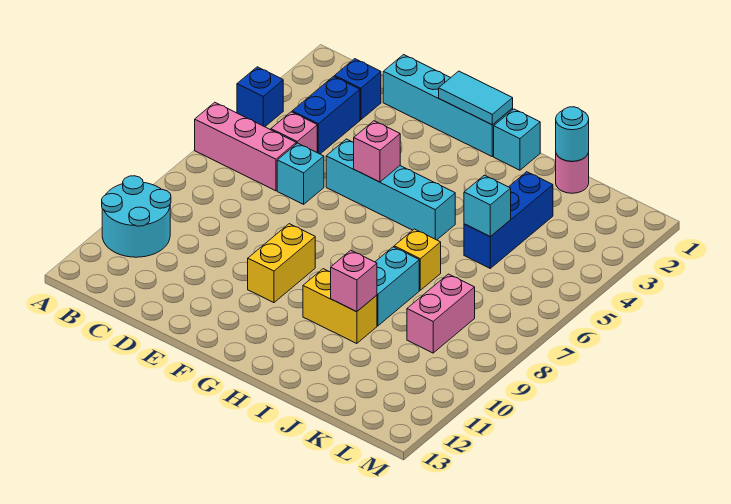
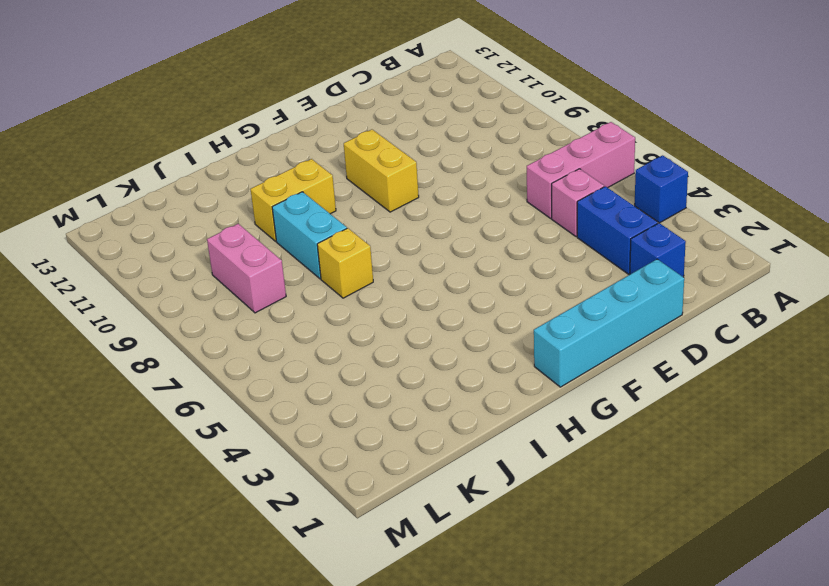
none -> cyan round brick A10:B11 level 1
none -> cyan brick D6 level 1
none -> cyan brick E5:H5 level 1

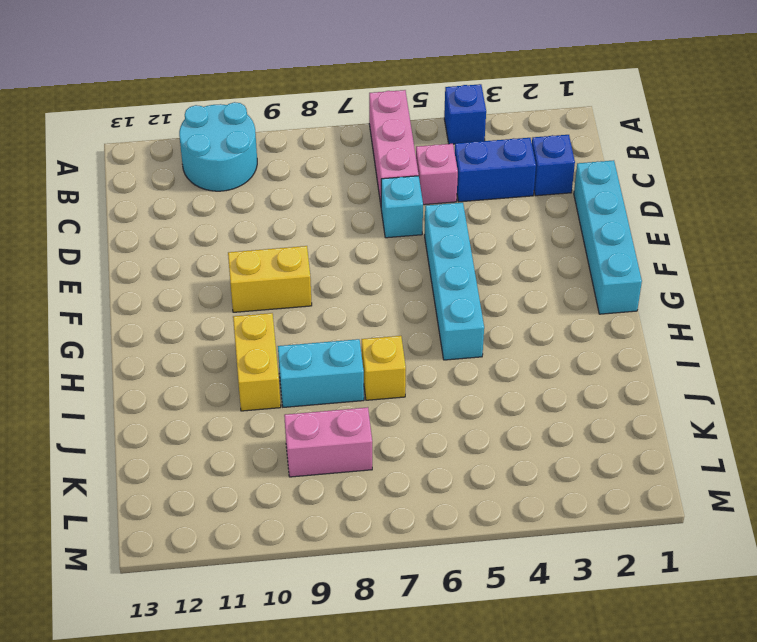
none -> cyan brick H1 level 1
none -> pink round brick J1 level 1
none -> blue brick J3:J5 level 1

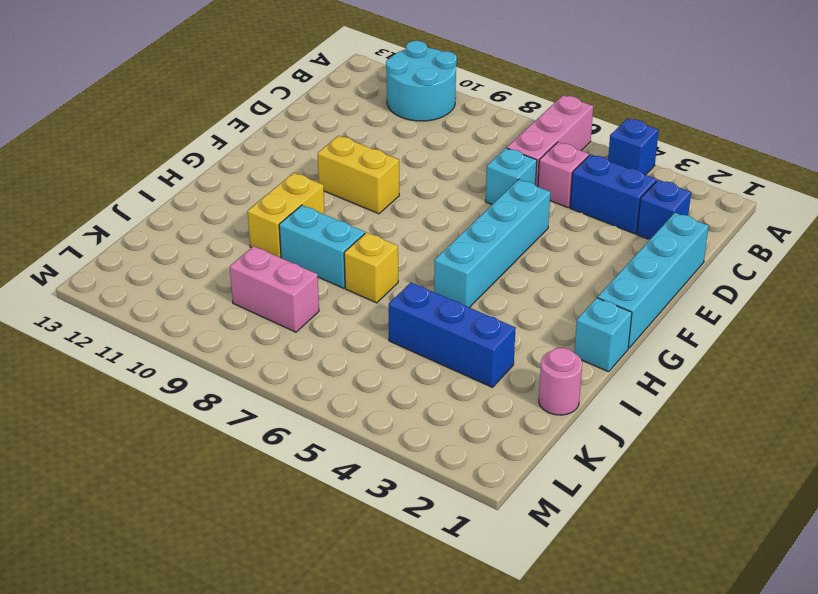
none -> cyan tile F1:G1 level 2
none -> pink brick F5 level 2
none -> pink brick I10 level 2

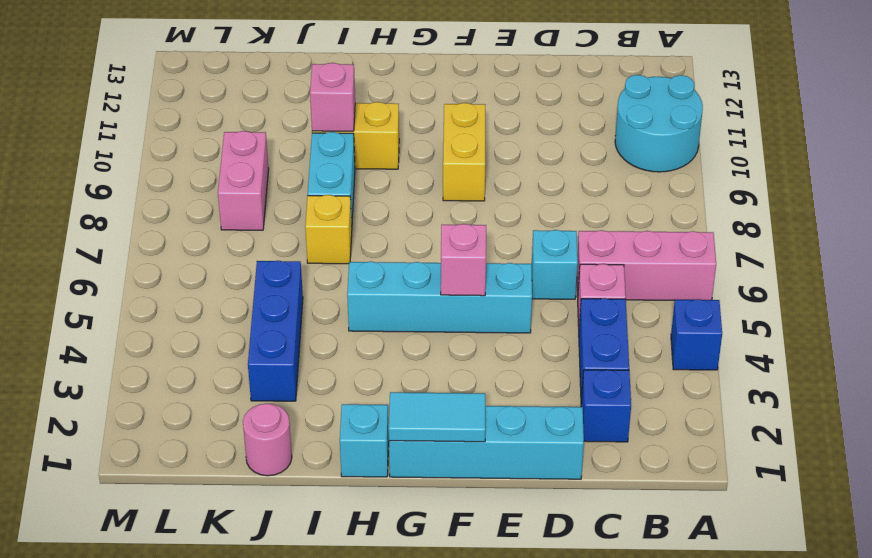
none -> cyan round brick J1 level 2
none -> cyan brick J5 level 2

